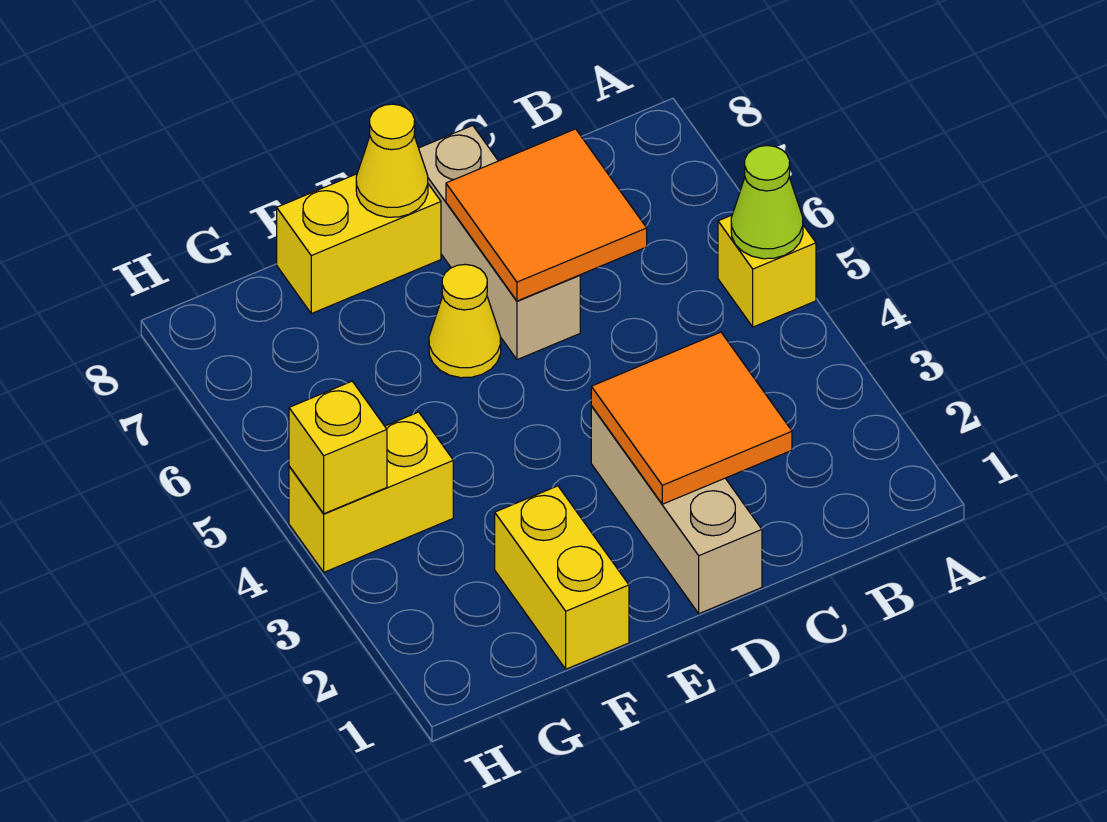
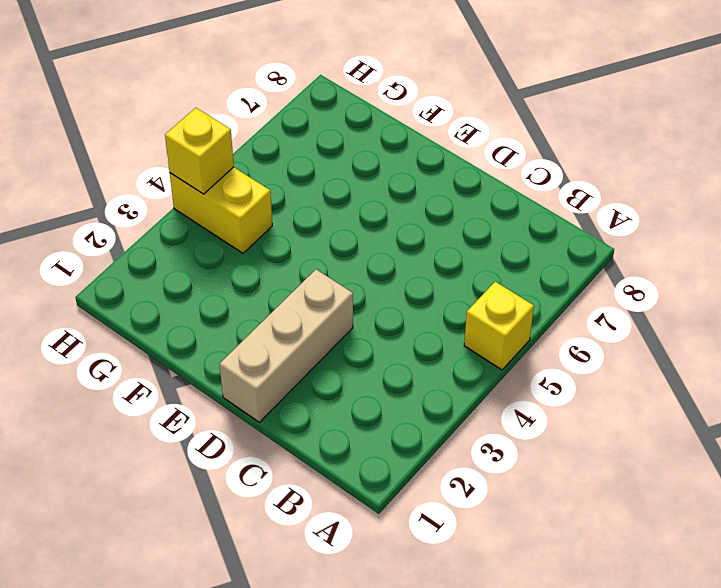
none -> tan brick D6:D8 level 1
none -> yellow cone E6 level 1
none -> yellow brick E8:F8 level 1

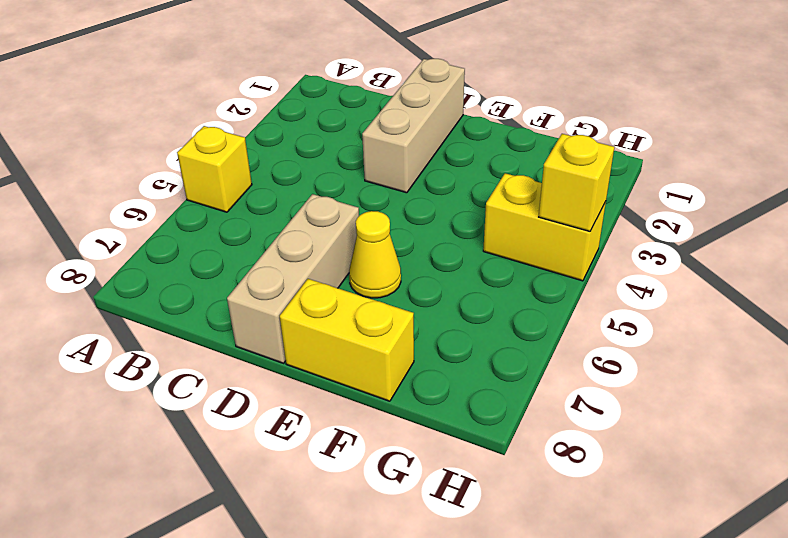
none -> yellow brick F1:F2 level 1
none -> lime cone A5 level 2
none -> orange tile C2:D3 level 2

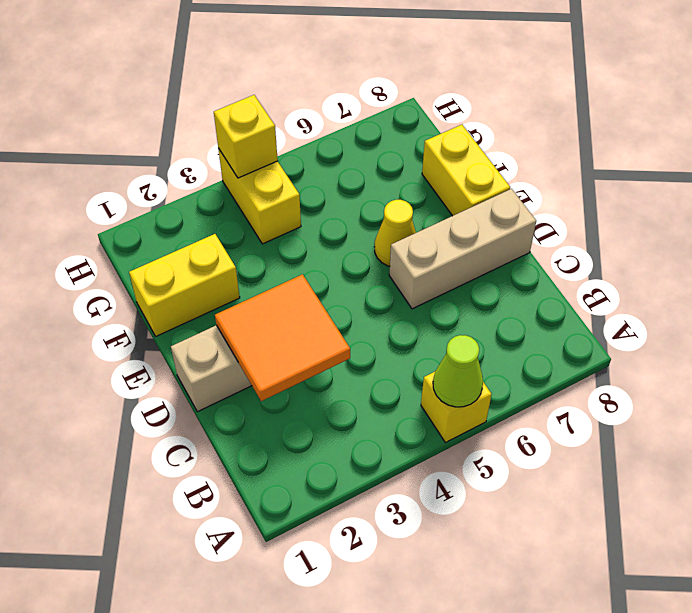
none -> orange tile C6:D7 level 2
none -> yellow cone E8 level 2

